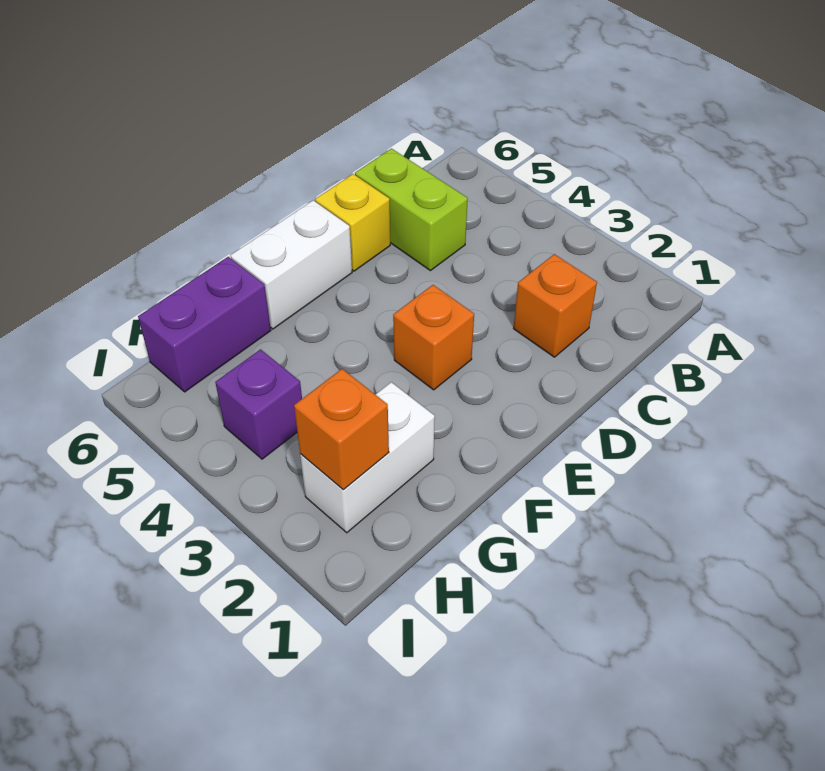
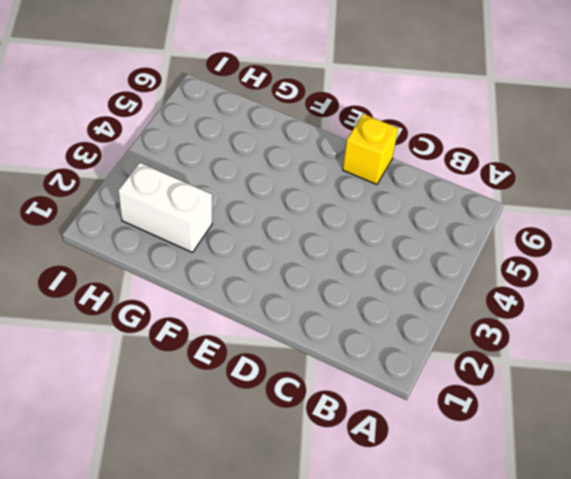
none -> orange brick C2 level 1
none -> lime brick C5:C6 level 1

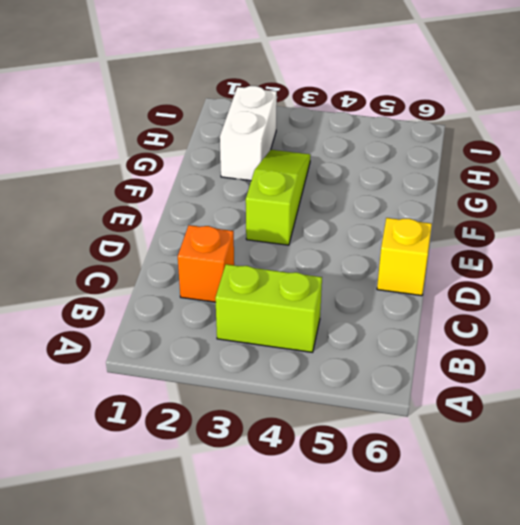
lime brick B3:B4 level 1 -> lime brick C5:C6 level 1
lime slope E3:G3 level 1 top E -> orange brick E3 level 1
none -> white brick E6:F6 level 1
none -> purple brick G6:H6 level 1

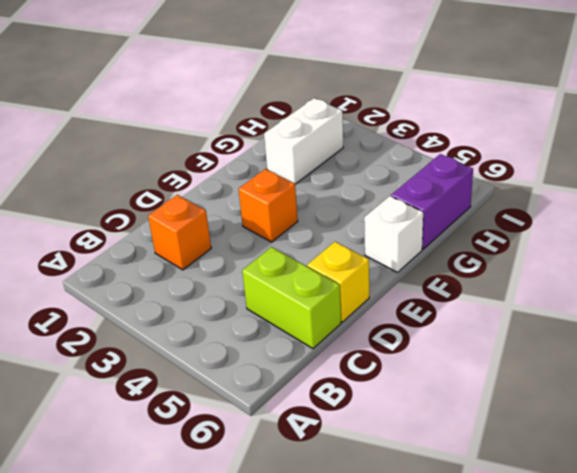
white brick F6 level 1 -> white brick E6:F6 level 1
none -> purple brick H4 level 1
none -> orange brick H2 level 2

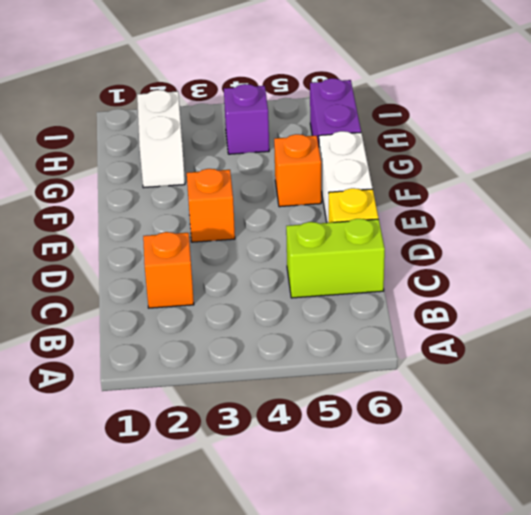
orange brick F5 level 1 -> orange brick H2 level 2

